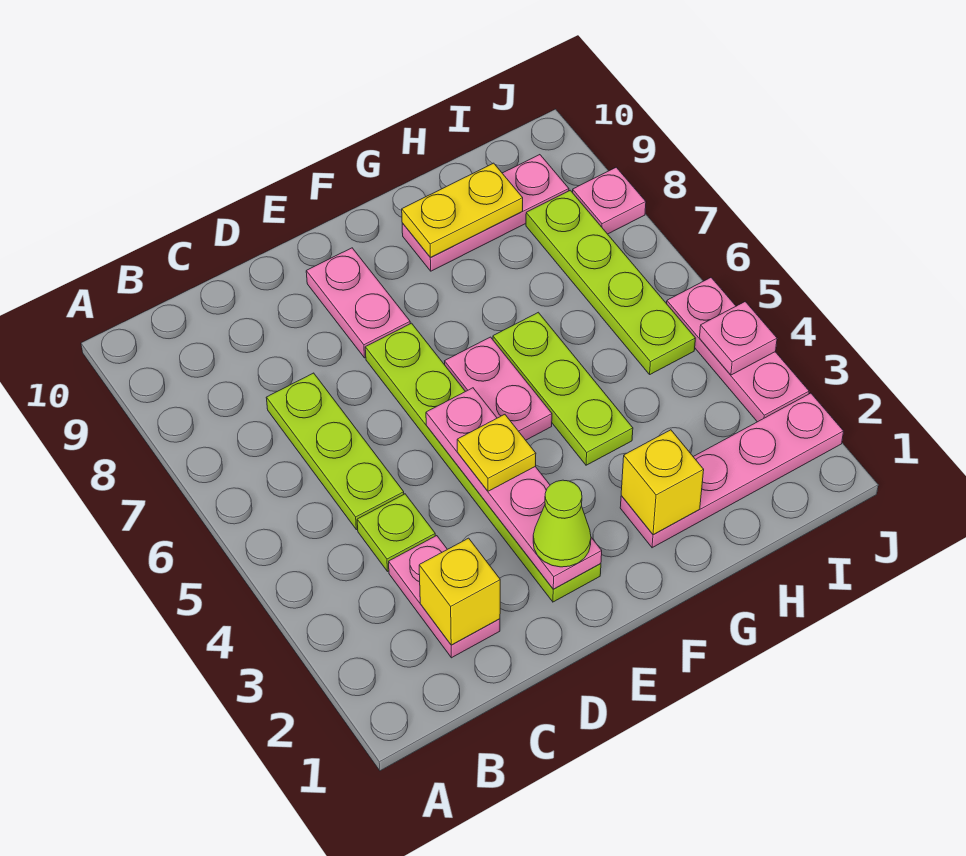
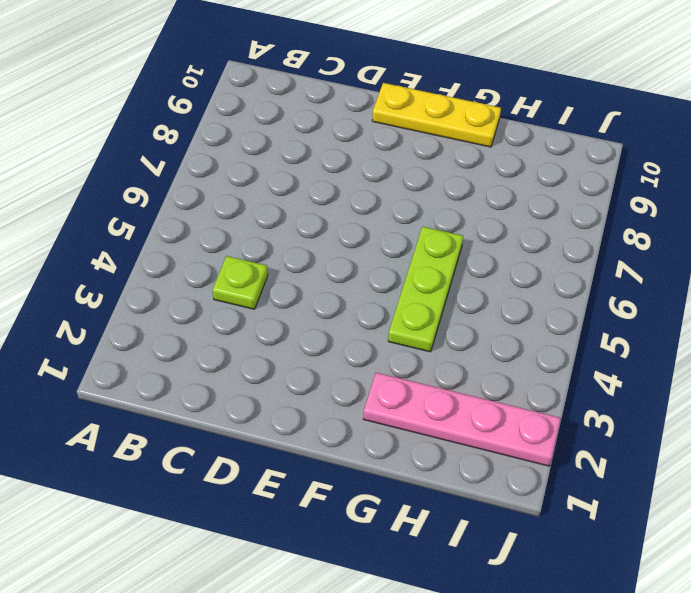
yellow plate E10:G10 level 1 -> none
none -> pink plate C2:C3 level 1
none -> lime plate C5:C7 level 1
none -> lime plate E2:E7 level 1

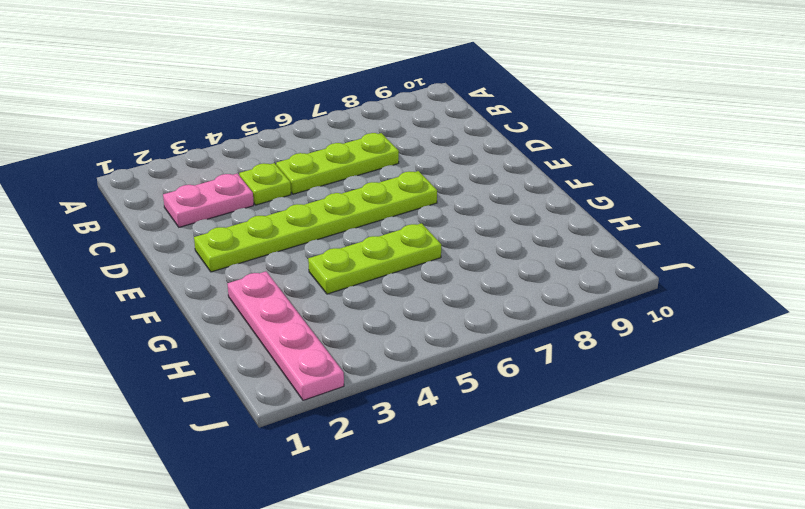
none -> pink plate E8:E9 level 1
none -> pink plate F5:F6 level 1
none -> pink plate G9:I9 level 1

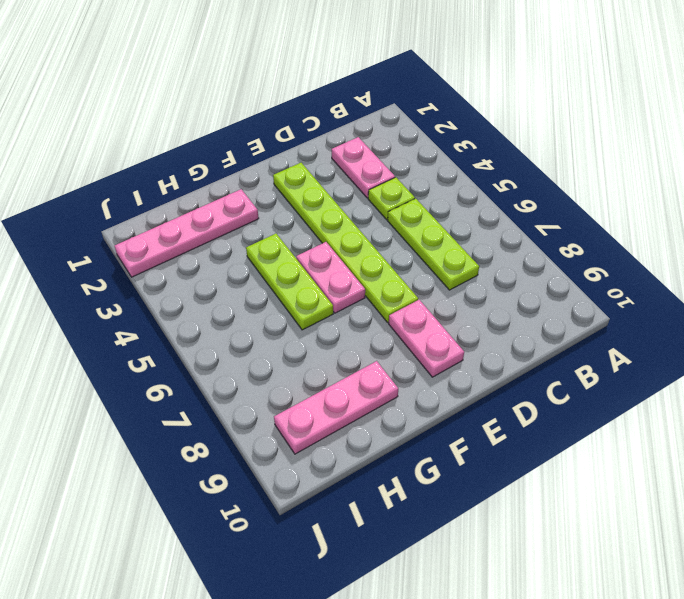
none -> lime plate I5:I8 level 1
none -> pink plate J3:J5 level 1
none -> pink plate J8 level 1

